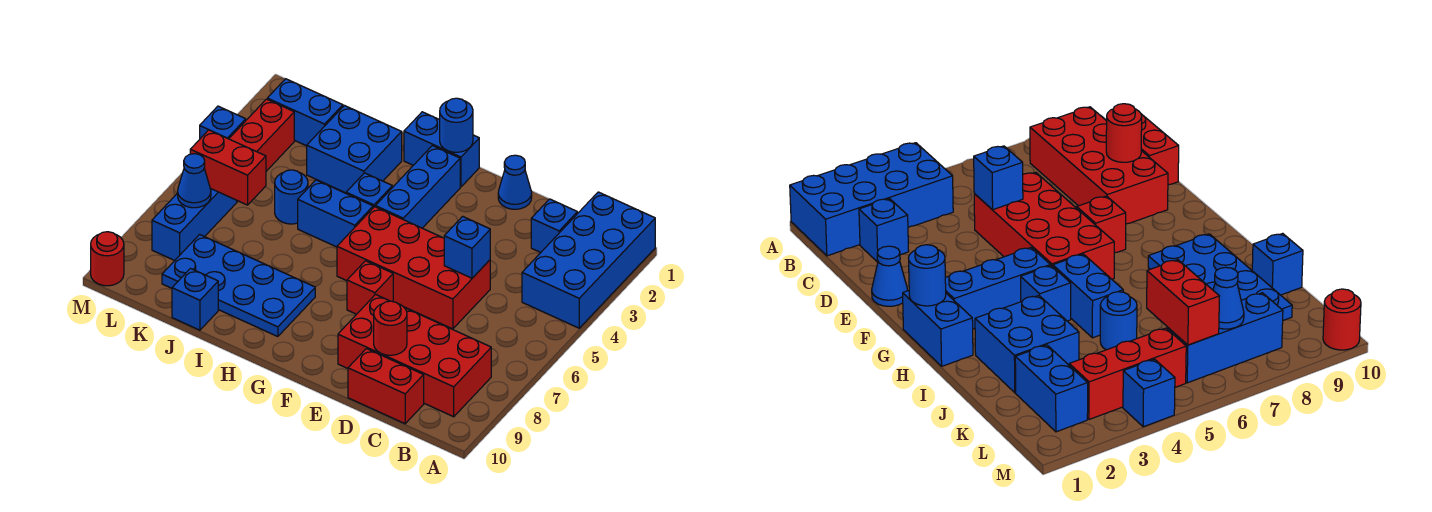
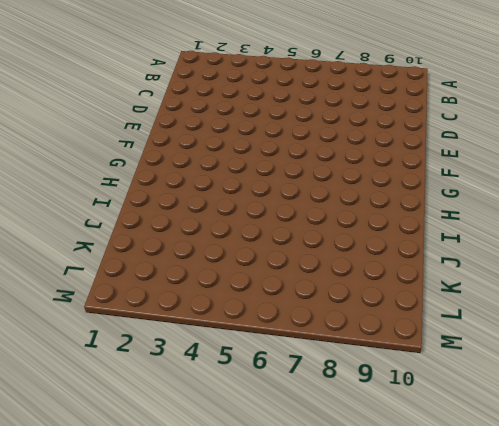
none -> blue brick A1:B4 level 1
none -> red brick B8:E9 level 1
none -> blue brick C2 level 1

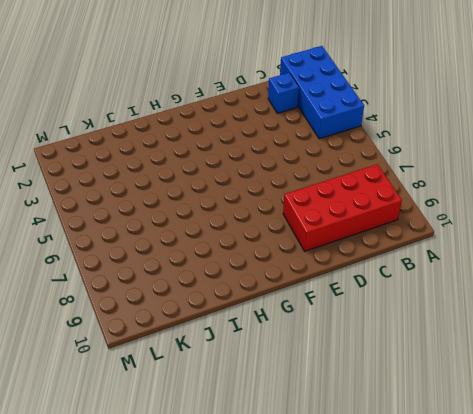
none -> red brick C10:D10 level 1
none -> red brick D5:G6 level 1
none -> blue cone E1 level 1

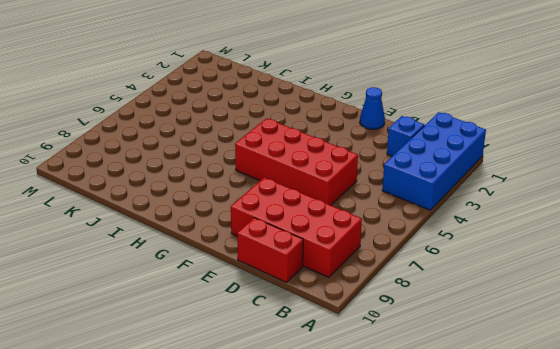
none -> red brick F7 level 1
none -> blue brick G1:H1 level 1
none -> blue brick G2:G4 level 1

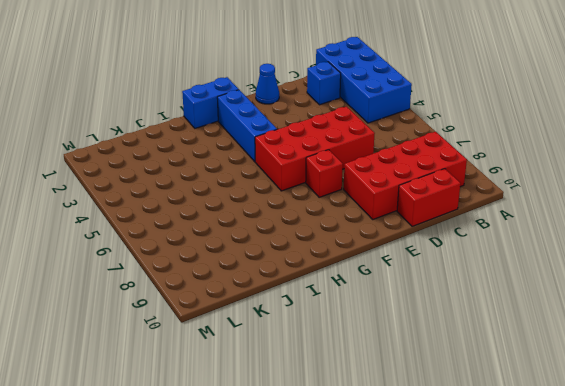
none -> blue brick H4 level 1
none -> blue brick H5:I5 level 1
none -> blue plate H8:K9 level 1

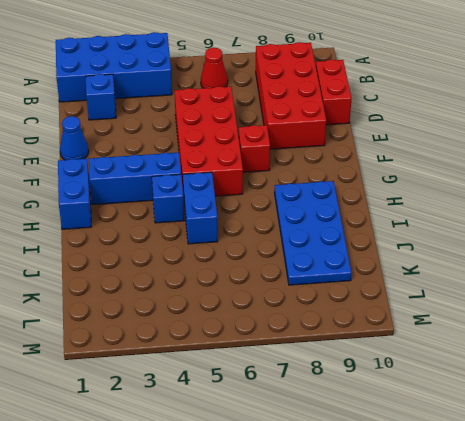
red cone B6 level 1 -> none
none -> blue brick I2:J3 level 1
none -> blue round brick J5 level 1
none -> blue brick J10 level 1

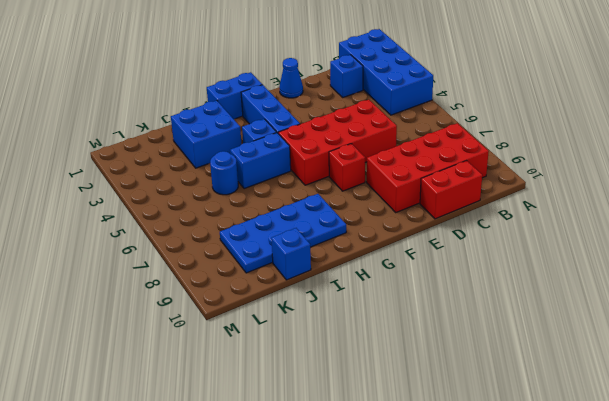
none -> blue brick K2:L2 level 1
none -> red brick L3:L5 level 1
none -> blue brick L6:L8 level 1

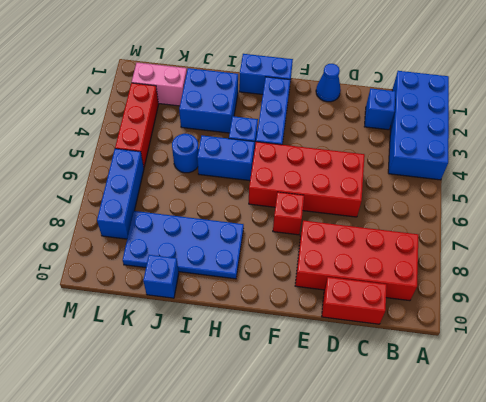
pink brick K2:L2 level 1 -> blue brick K2:L2 level 1
none -> blue brick M4 level 1
none -> red round brick M10 level 1
none -> blue brick D5 level 2

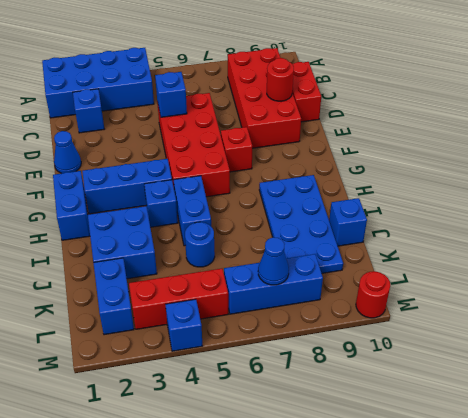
none -> blue round brick G1 level 2
none -> red brick K6:L6 level 2

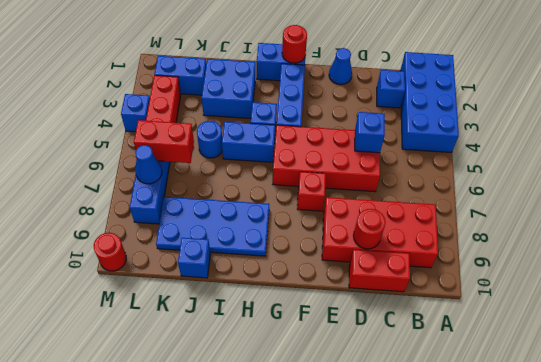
red round brick G1 level 2 -> blue round brick G1 level 2

